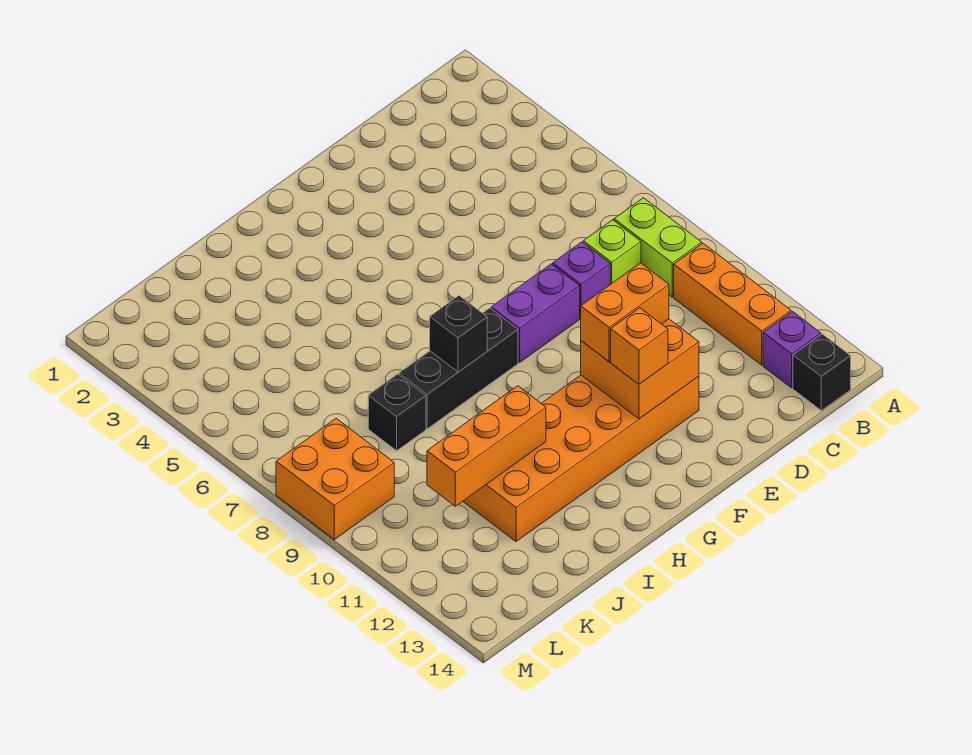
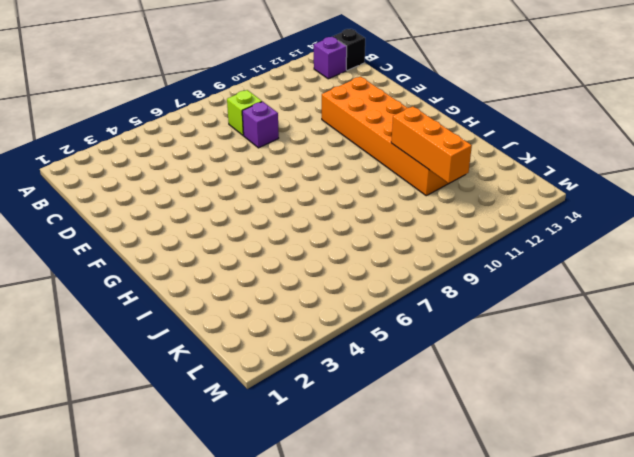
none -> lime brick B8:B9 level 1
none -> orange brick B10:B12 level 1
none -> purple brick E8:F8 level 1

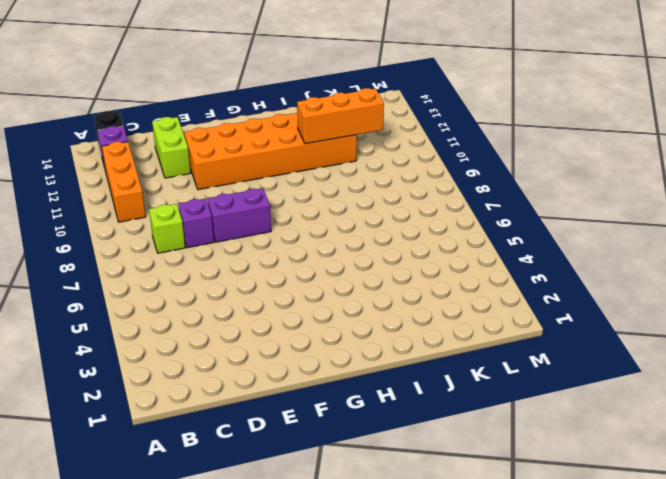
lime brick D12:D13 level 1 -> lime brick B8:B9 level 1
none -> black brick G8:I8 level 1
none -> black brick J8 level 1
none -> orange brick L8:M9 level 1

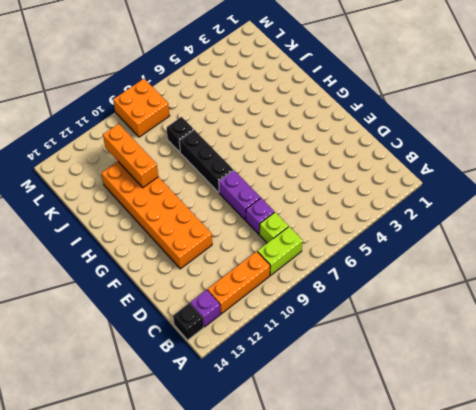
none -> orange brick E11:F12 level 2
none -> black brick H8 level 2
none -> orange brick E11:F11 level 3

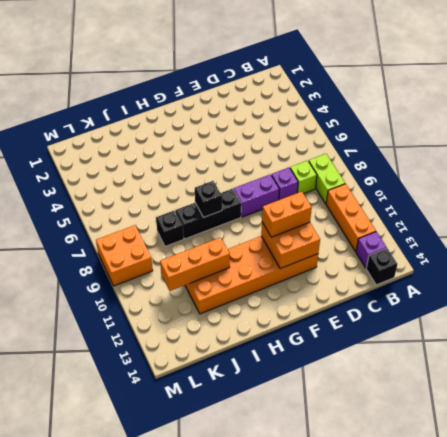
none -> orange brick F12 level 3

